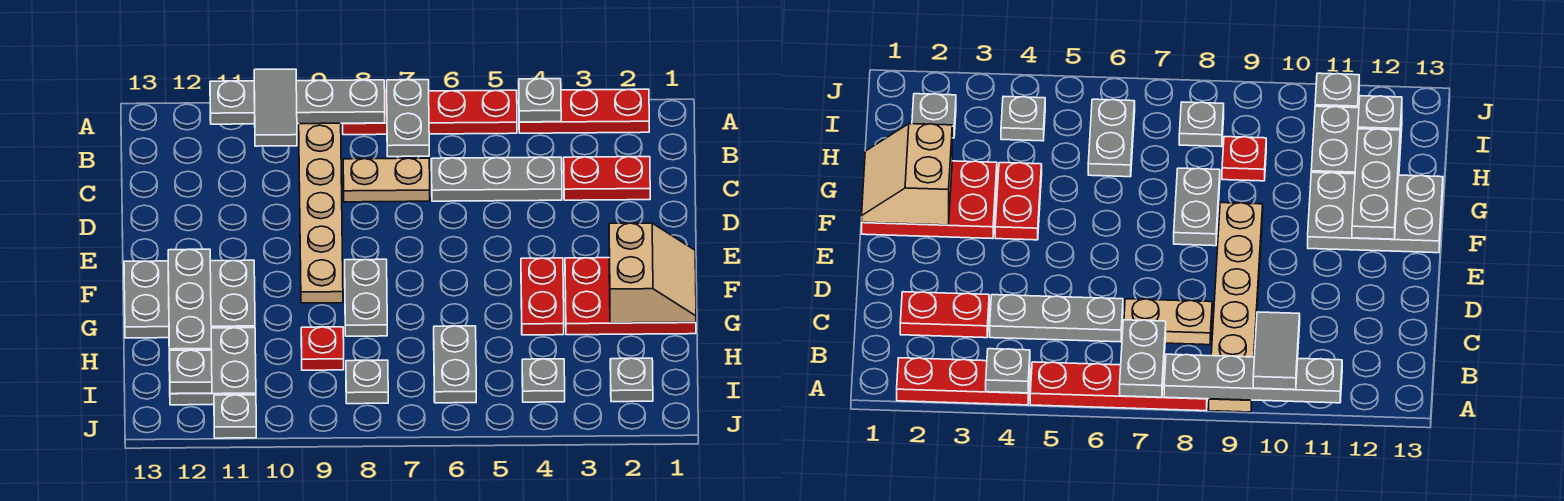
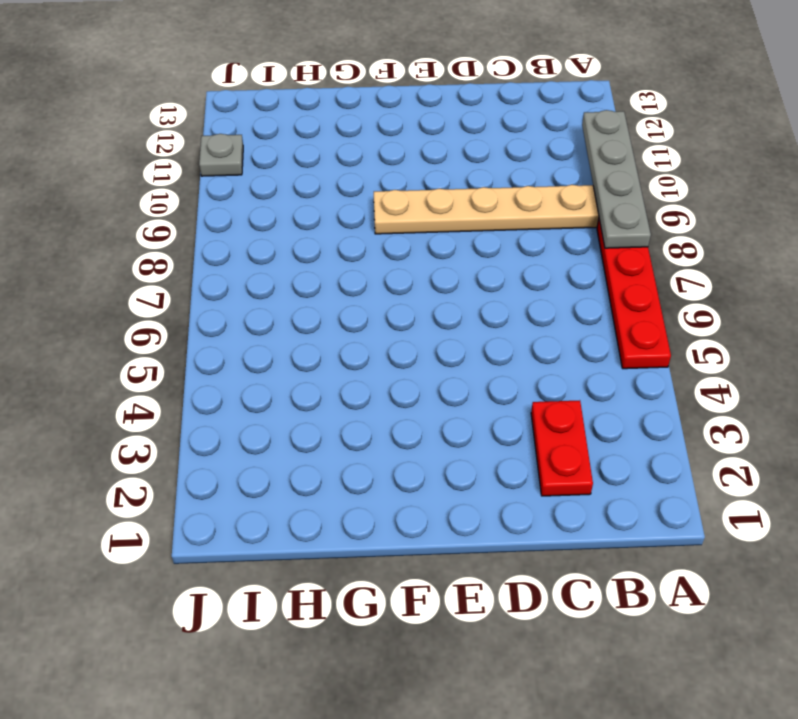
none -> red plate A2:A4 level 1
none -> grey plate C4:C6 level 1
none -> tan plate C7:C8 level 1

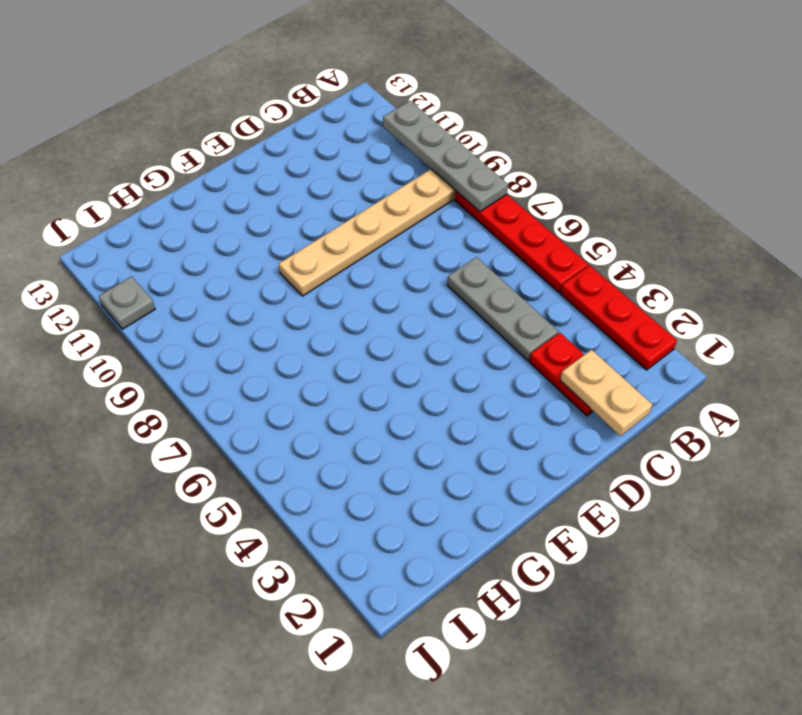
tan plate C1:C2 level 2 -> tan plate C7:C8 level 1
none -> red plate F1:G3 level 1
none -> red plate F4:G4 level 1
none -> grey plate F8:G8 level 1

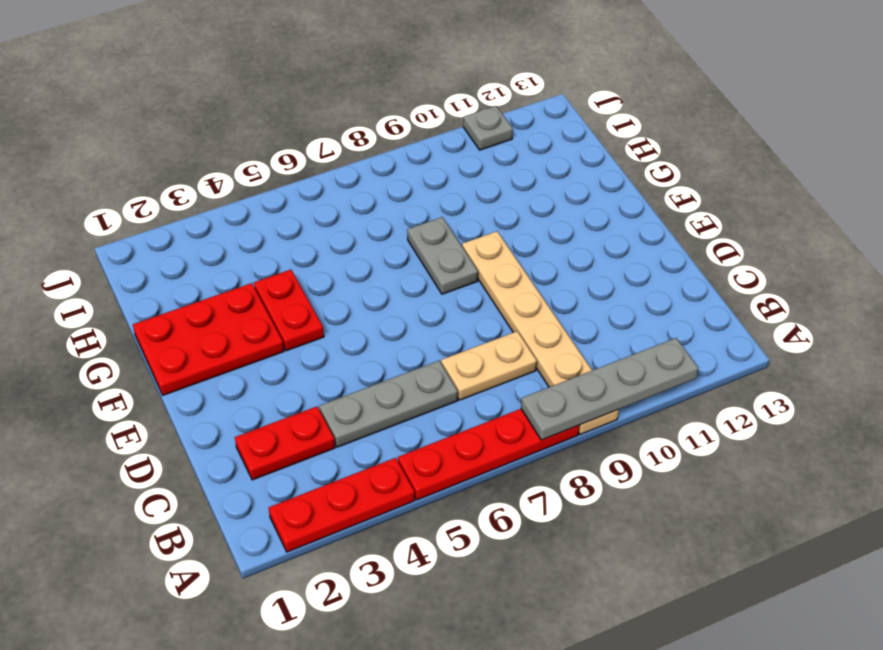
none -> grey plate F11:G13 level 1
none -> grey plate H6:I6 level 1
none -> red plate H9 level 1

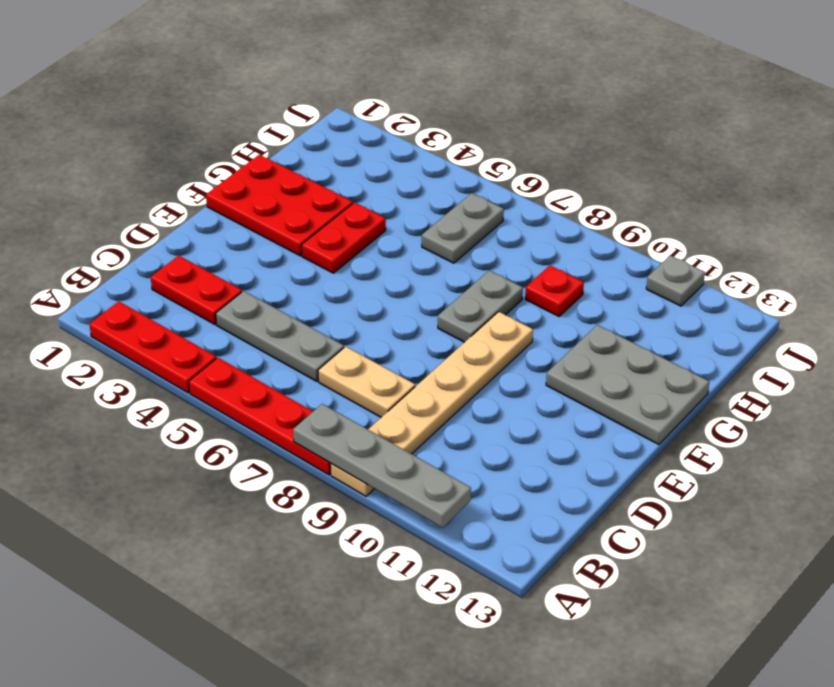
none -> grey plate H11:I12 level 1
none -> grey plate I2 level 1
none -> grey plate I4 level 1

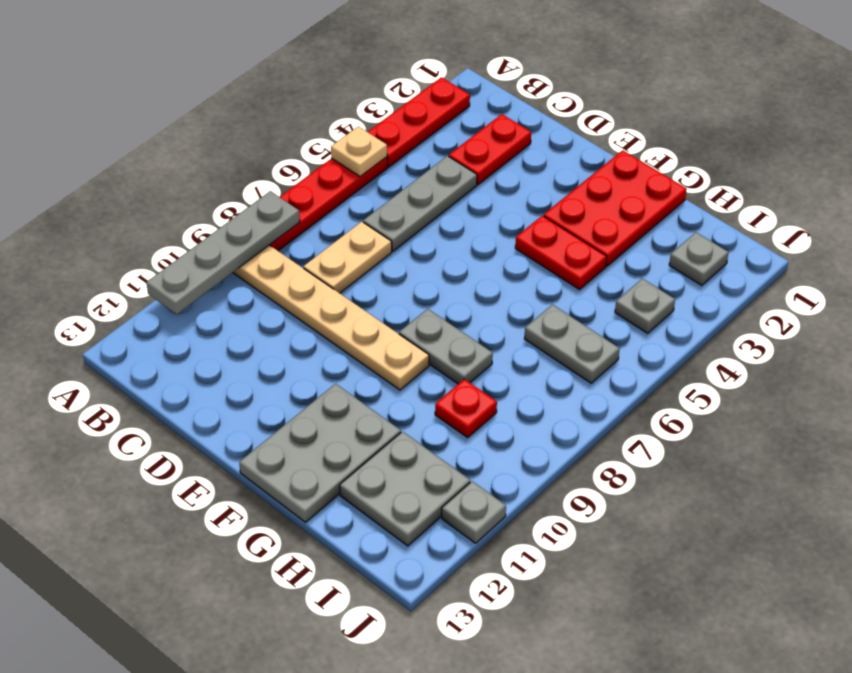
tan plate A5 level 2 -> none
none -> grey plate I8 level 1
none -> grey plate A4 level 2
none -> grey plate A7:B7 level 2

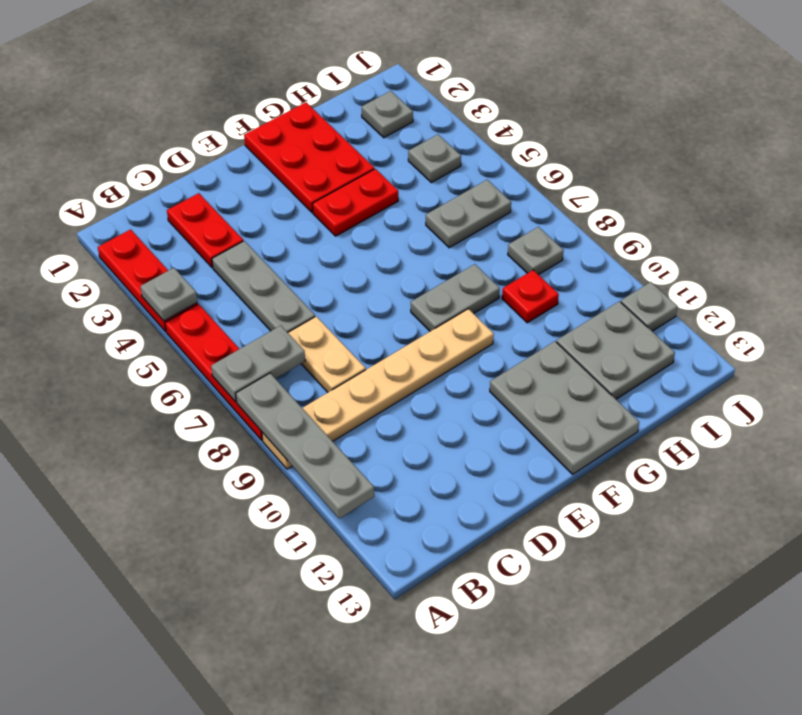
none -> tan slope F1:G2 level 2 top 2
none -> grey plate F12:H12 level 2
none -> grey plate I12 level 2

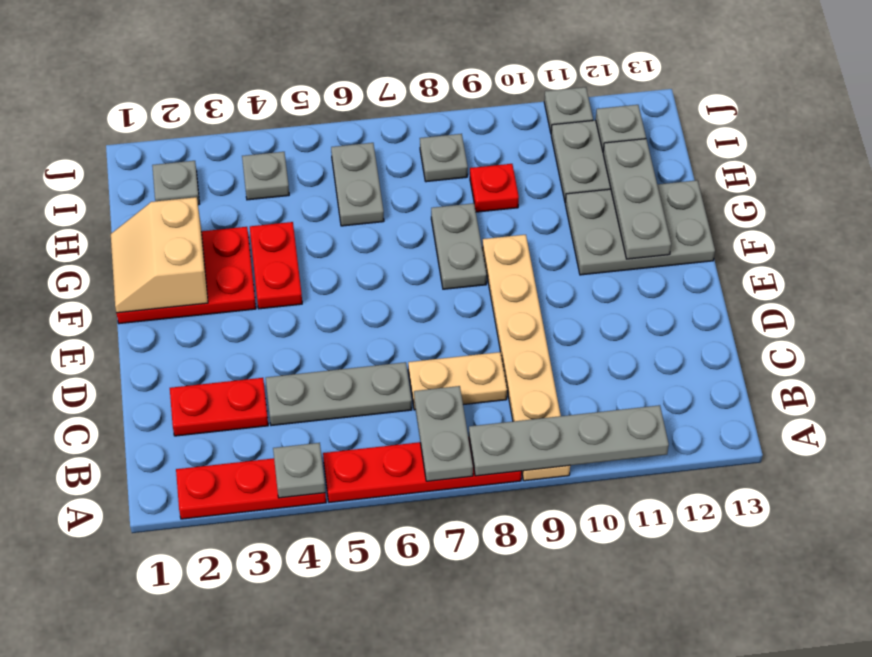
none -> grey tile A10:B10 level 3

